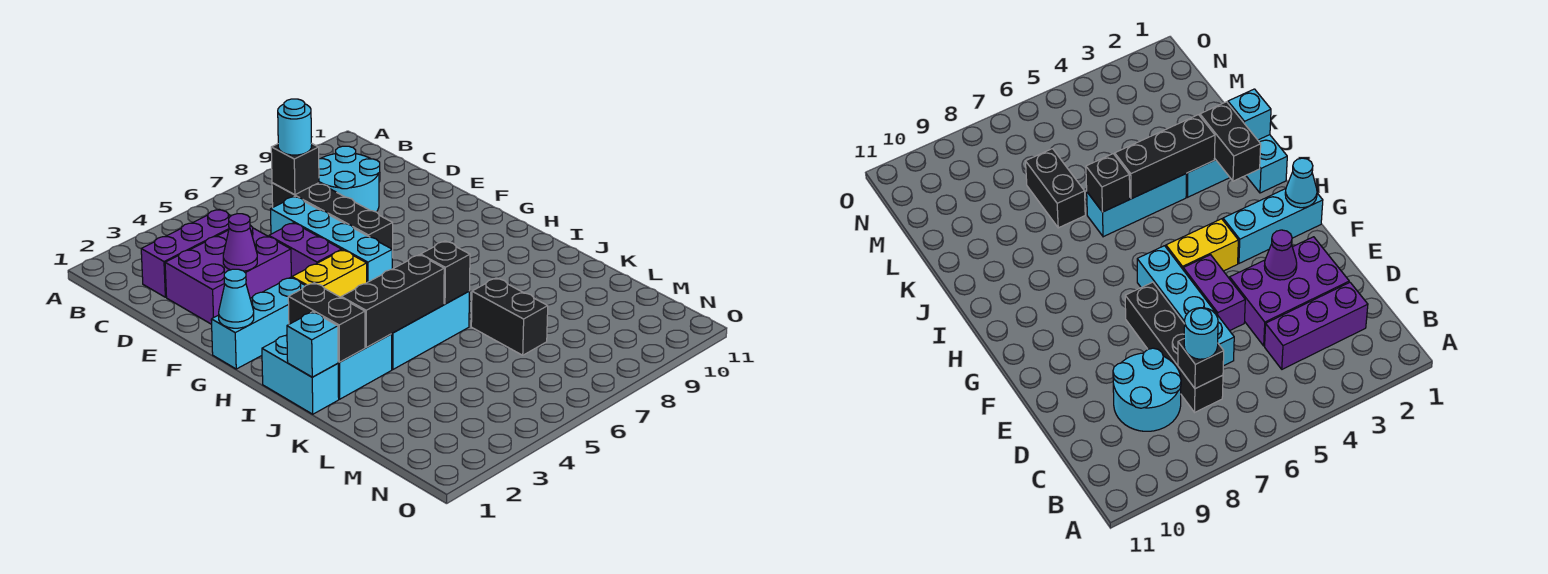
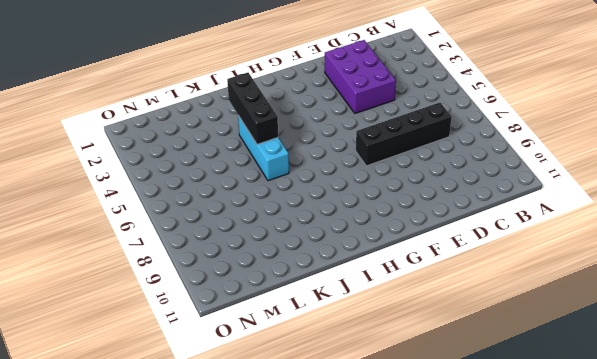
none -> purple brick C2:C4 level 1
none -> cyan round brick C8:D9 level 1
none -> cyan brick D6:G6 level 1

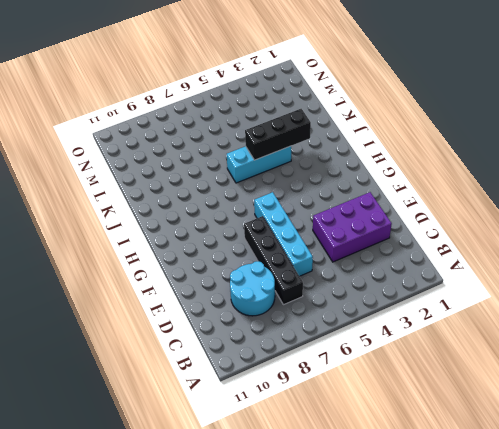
none -> purple brick C2:C4 level 1
none -> purple brick E5:F5 level 1
none -> cyan brick G1:G3 level 1

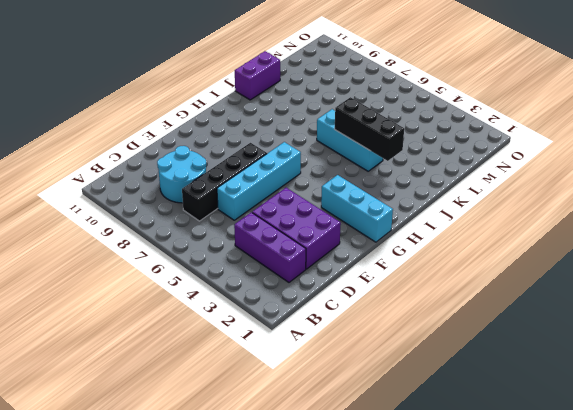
purple brick J11:K11 level 1 -> purple brick E5:F5 level 1
none -> yellow brick G4:G5 level 1
none -> cyan brick I1:J1 level 1
none -> cyan brick J2:J3 level 1

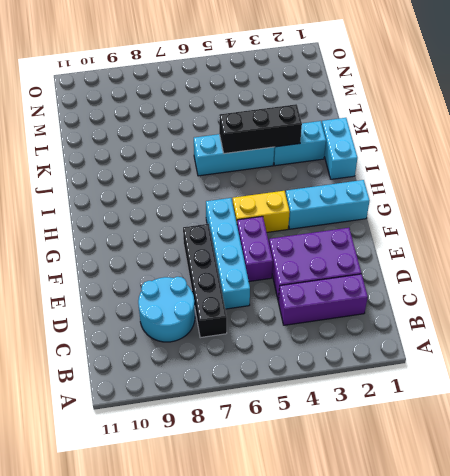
none -> black brick K7:L7 level 1
none -> black brick C7 level 2
none -> purple cone E3 level 2

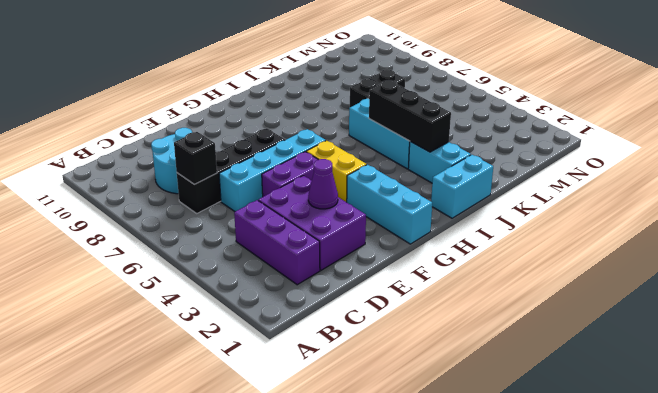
none -> cyan cone G1 level 2
none -> black brick I2:J2 level 2
none -> cyan brick J1 level 2

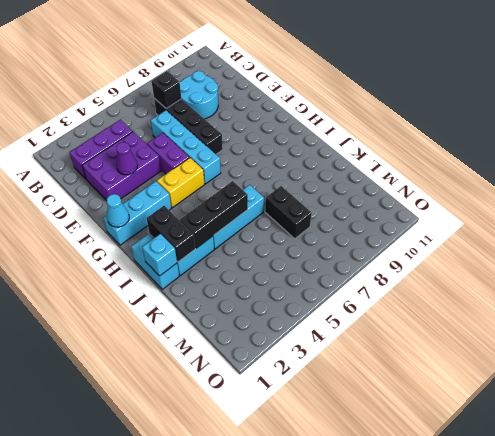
none -> black brick J6 level 2
none -> cyan round brick C7 level 3

